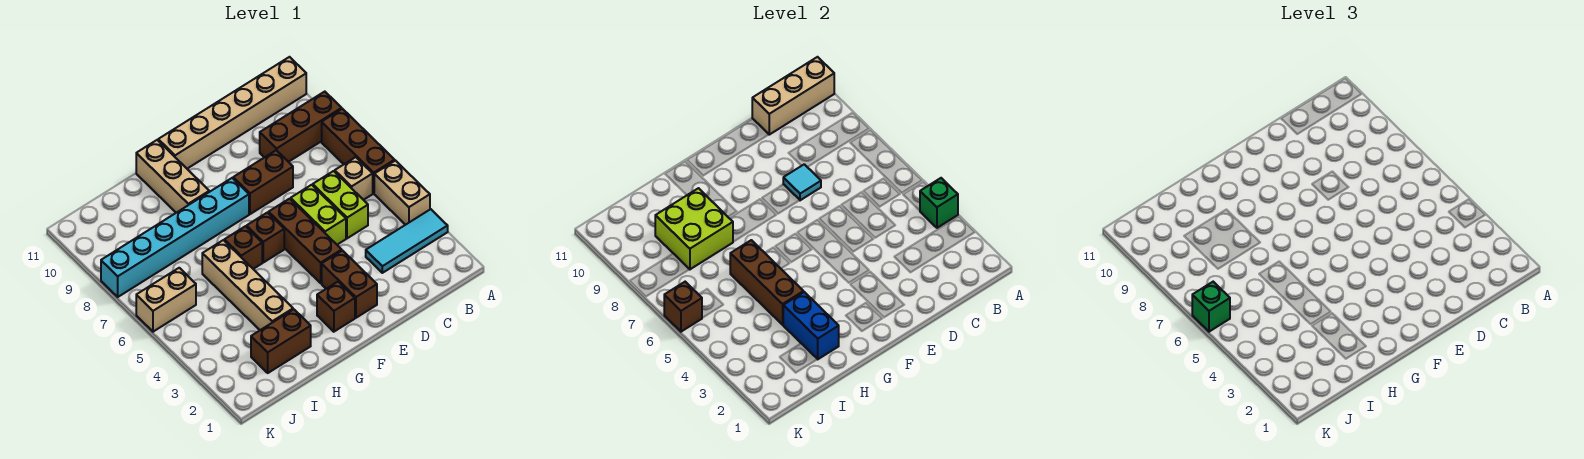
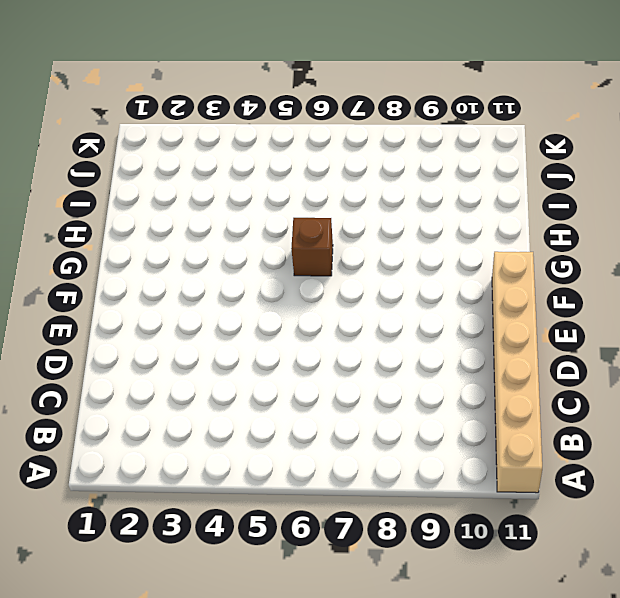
none -> cyan tile A3:C3 level 1
none -> tan brick A4:A5 level 1
none -> brown brick A6:A8 level 1

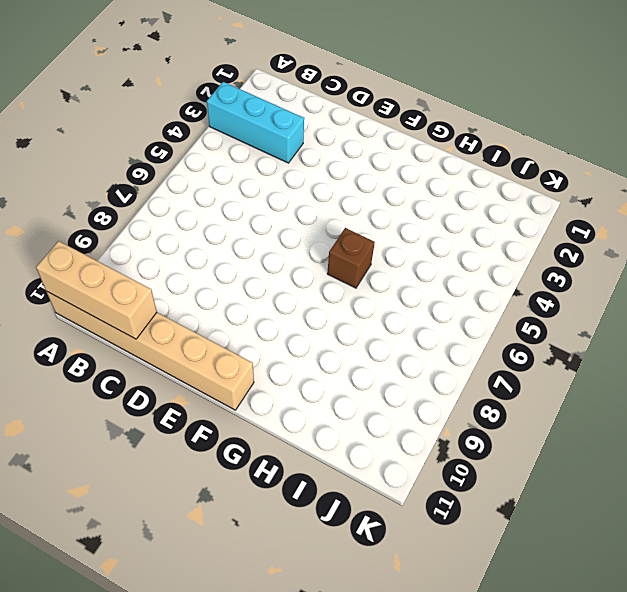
cyan brick A3:C3 level 1 -> cyan tile A3:C3 level 1
none -> tan brick A4:A5 level 1
none -> brown brick A6:A8 level 1
none -> brown brick A9:C9 level 1

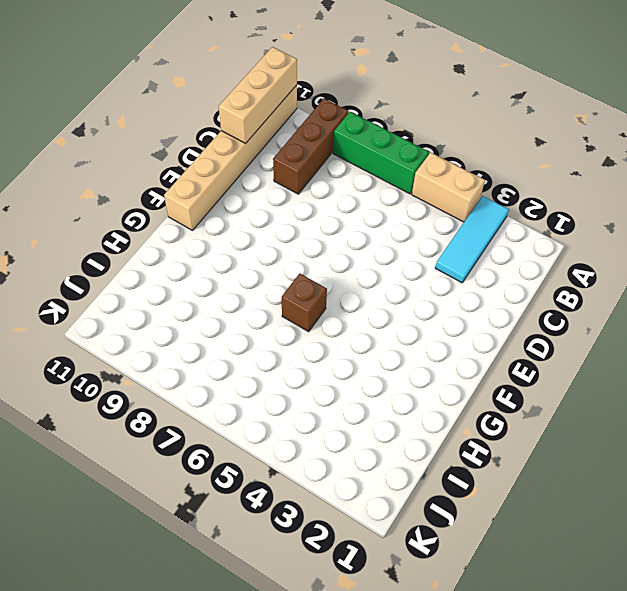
green brick A6:A8 level 1 -> brown brick A6:A8 level 1
none -> tan brick B6 level 1
none -> lime brick C5:C6 level 1
none -> lime brick D5:D6 level 1

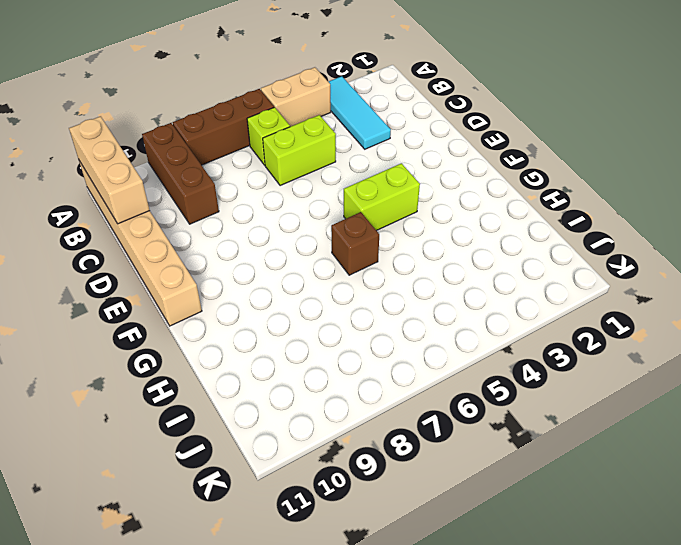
lime brick B6 level 1 -> tan brick B6 level 1
lime brick F4:F5 level 1 -> lime brick D5:D6 level 1
none -> brown brick D8:E8 level 1
none -> brown brick E2:E3 level 1
none -> brown brick E4:E6 level 1

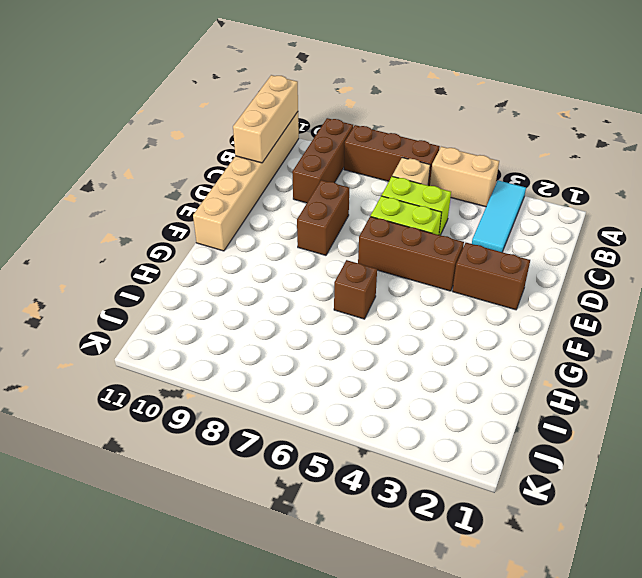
none -> brown brick F2 level 1
none -> brown brick F6 level 1
none -> cyan brick F8:K8 level 1

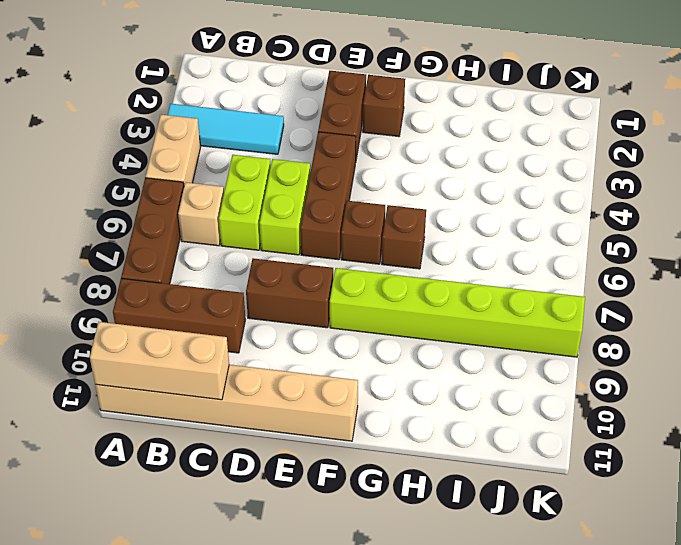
lime brick F8:K8 level 1 -> cyan brick F8:K8 level 1
none -> tan brick G9:G11 level 1
none -> brown brick H2:I2 level 1
none -> tan brick H3:H6 level 1

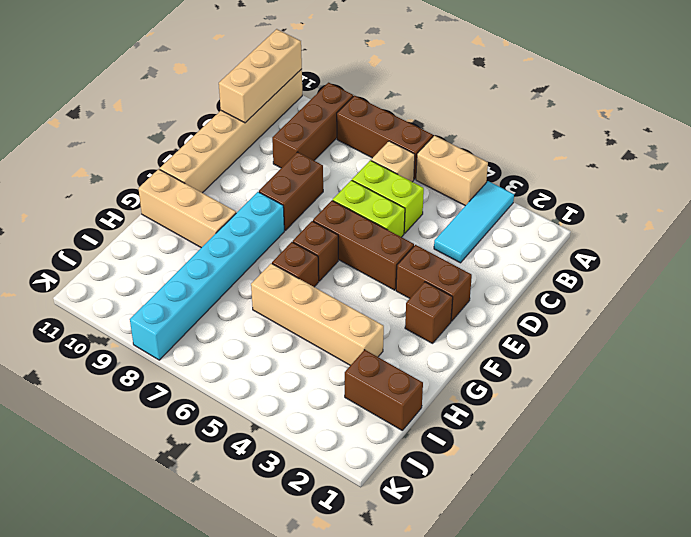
brown brick I1:I2 level 1 -> brown brick H2:I2 level 1
none -> tan brick J6:K6 level 1
none -> green brick A4 level 2
none -> cyan tile D8 level 2

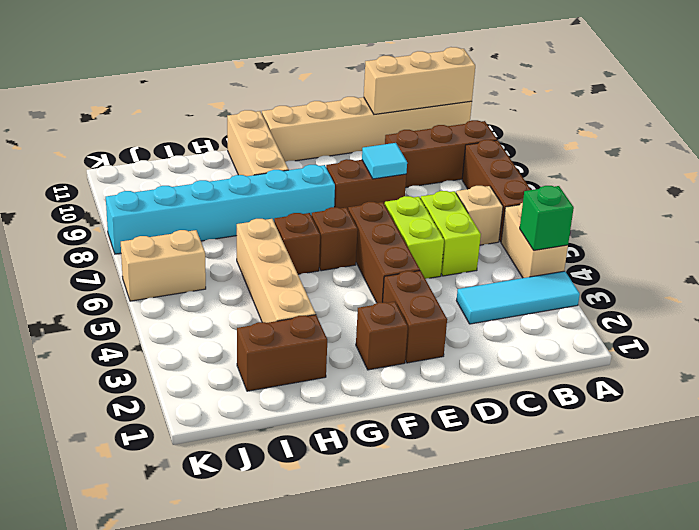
none -> blue brick H2:H3 level 2
none -> brown brick H4:H6 level 2
none -> lime brick H8:I9 level 2

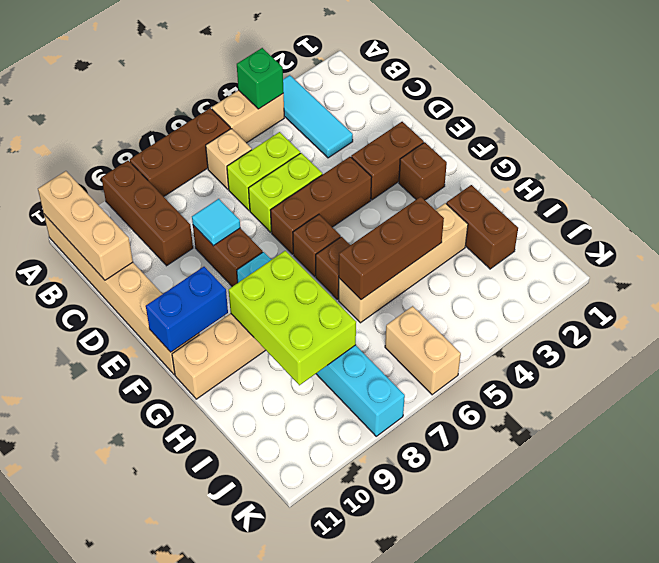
blue brick F10:F11 level 2 -> blue brick H2:H3 level 2
lime brick G8:I9 level 2 -> lime brick H8:I9 level 2
none -> brown brick K6 level 2
none -> green brick K6 level 3

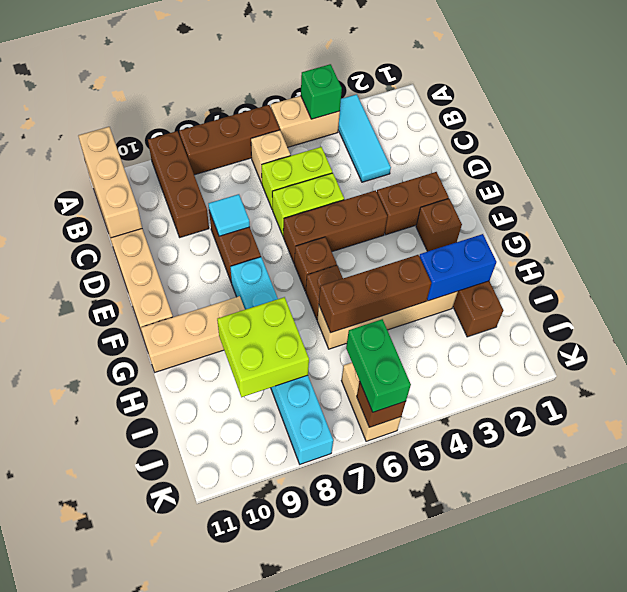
green brick J6:K6 level 3 -> green brick K6 level 3

